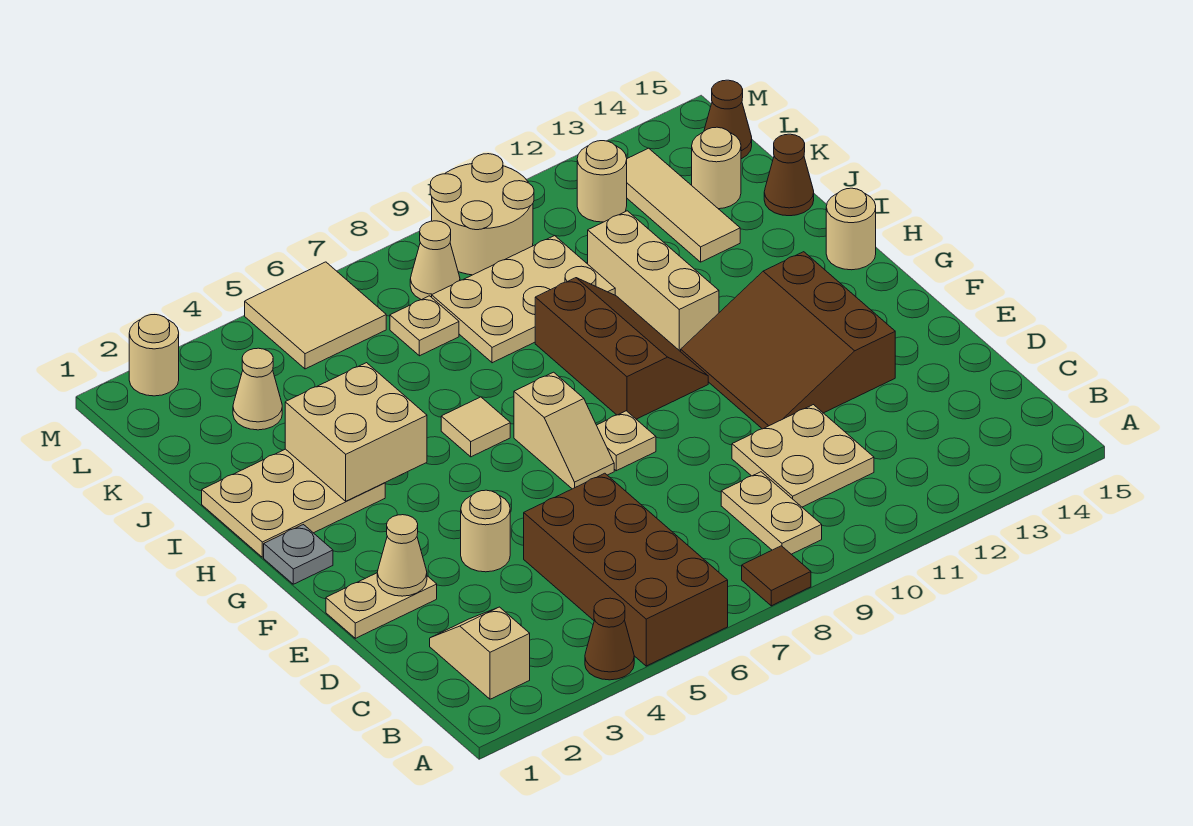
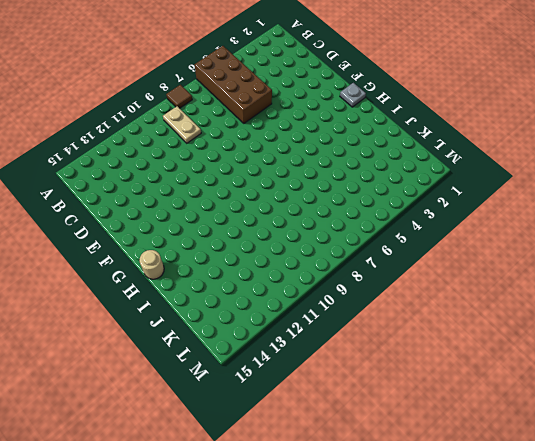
none -> brown cone A4 level 1
none -> tan slope B2:C2 level 1 top B
none -> tan plate C10:D11 level 1
none -> tan plate E1:E2 level 1

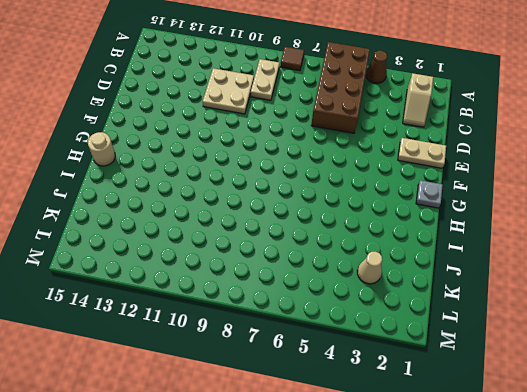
none -> tan round brick E4 level 1
none -> brown slope E11:G13 level 1 top 13
none -> tan slope F7:G7 level 1 top G
none -> tan plate F8 level 1

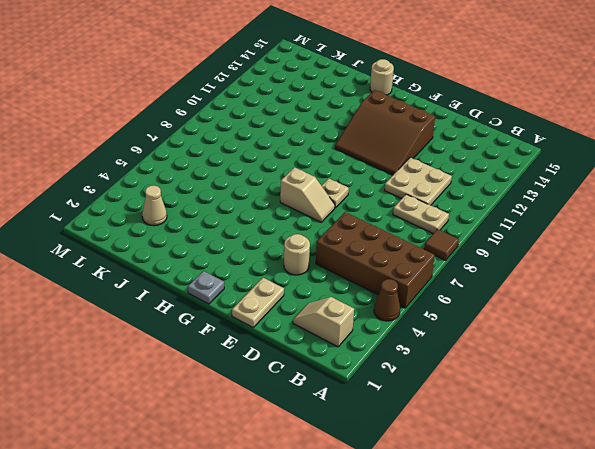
none -> brown slope G9:I10 level 1 top 9
none -> tan plate H1:I3 level 1
none -> tan tile H6 level 1
none -> tan brick H11:J11 level 1

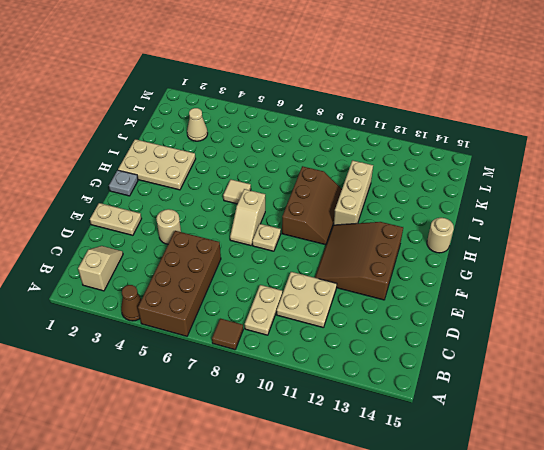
none -> tan plate J8:K10 level 1
none -> tan tile J13:L13 level 1
none -> brown cone J15 level 1
none -> tan plate K7 level 1

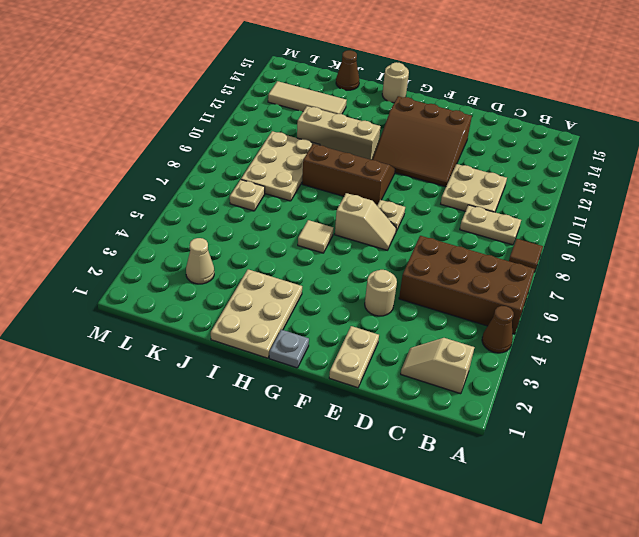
none -> tan round brick K14 level 1
none -> tan tile L5:M6 level 1
none -> tan cone L8 level 1
none -> tan round brick L9:M10 level 1

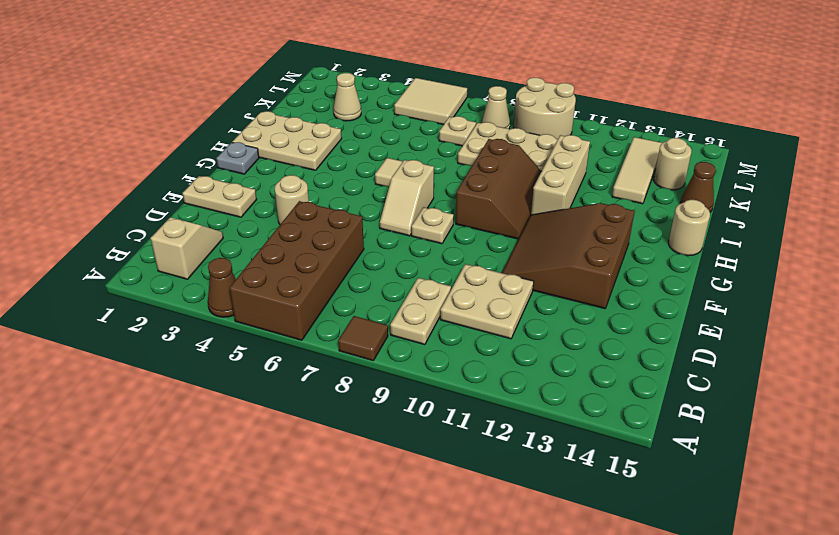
none -> tan round brick L12 level 1
none -> brown cone L15 level 1
none -> tan round brick M2 level 1
none -> tan cone E2 level 2

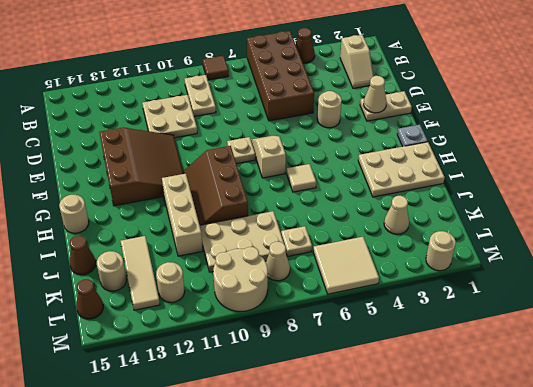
none -> tan brick H3:I4 level 2

